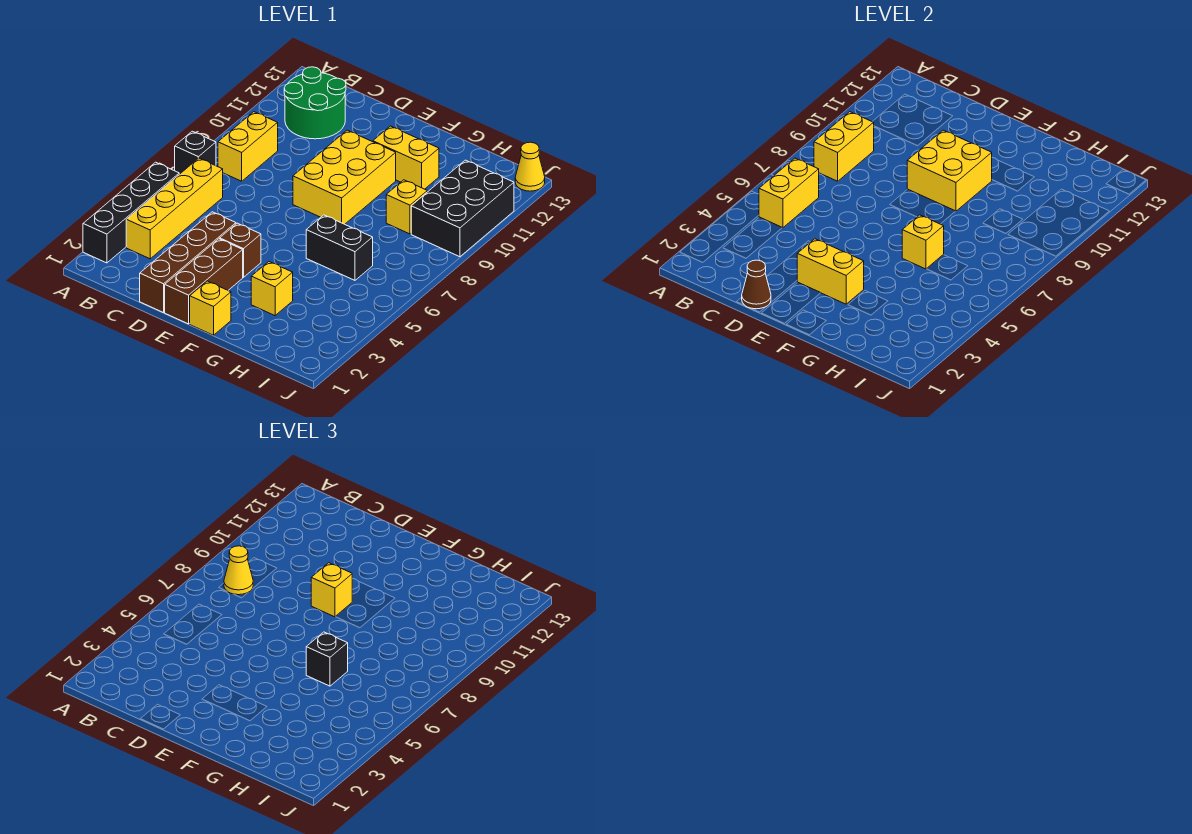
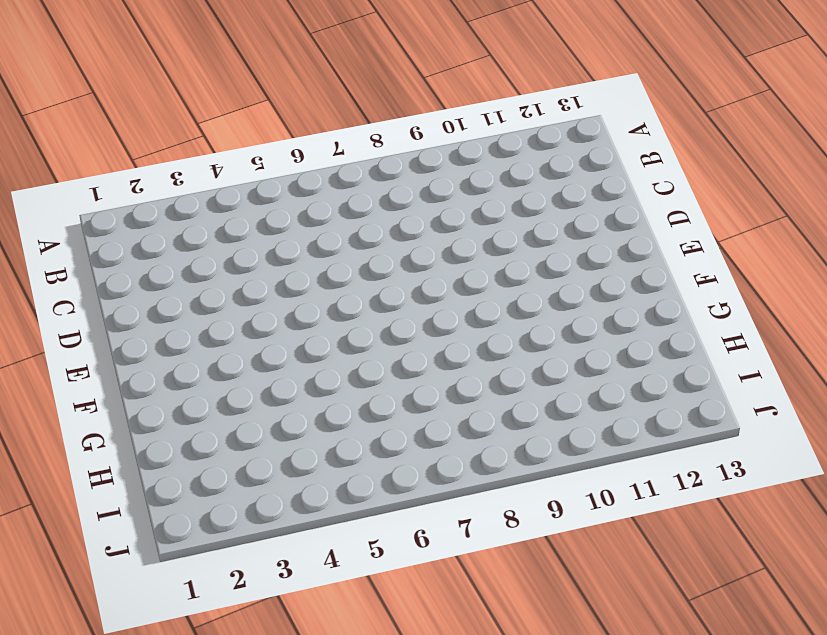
none -> black brick A2:A5 level 1
none -> black brick A7 level 1
none -> yellow brick B3:B6 level 1

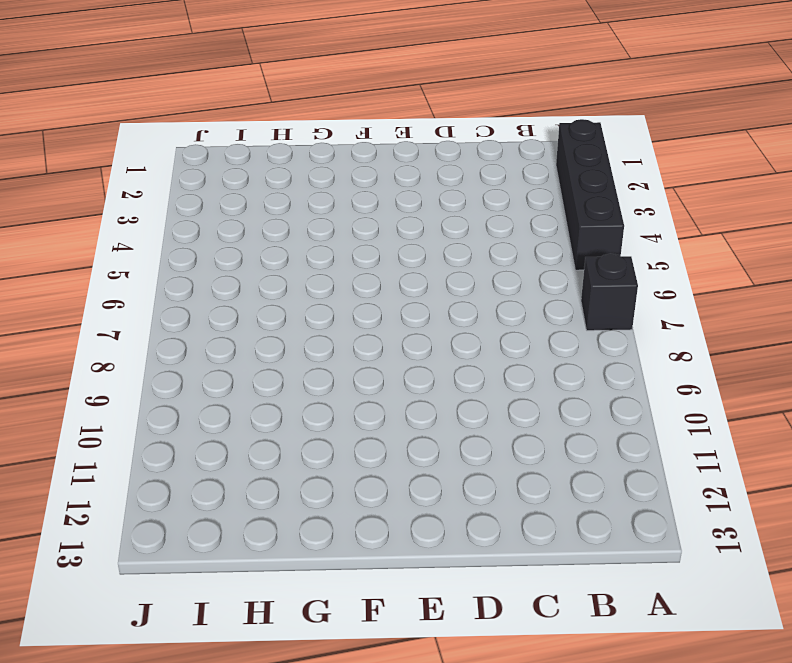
none -> yellow brick B3:B6 level 1
none -> yellow brick B8:B9 level 1
none -> green round brick B11:C12 level 1

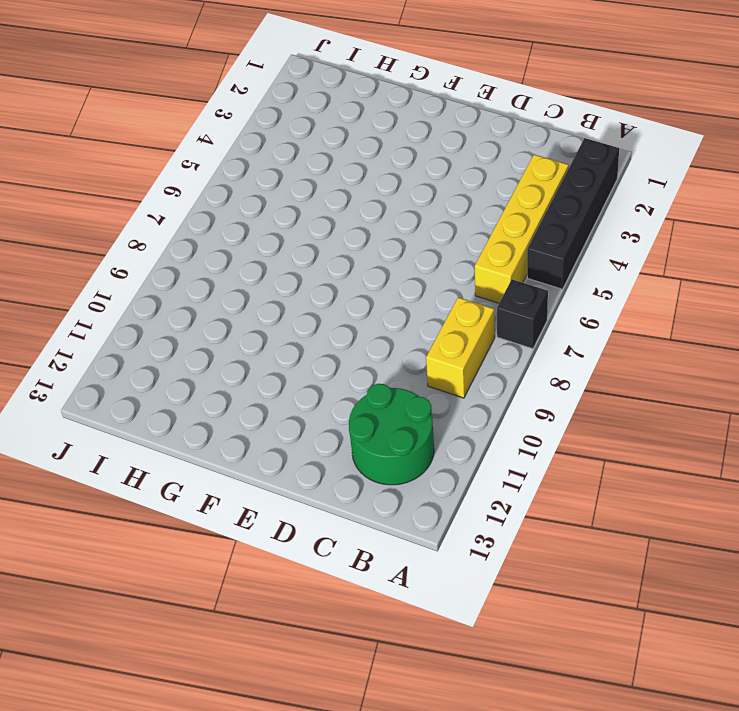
none -> brown brick D1:D4 level 1
none -> brown brick E1:E3 level 1
none -> brown brick E4 level 1

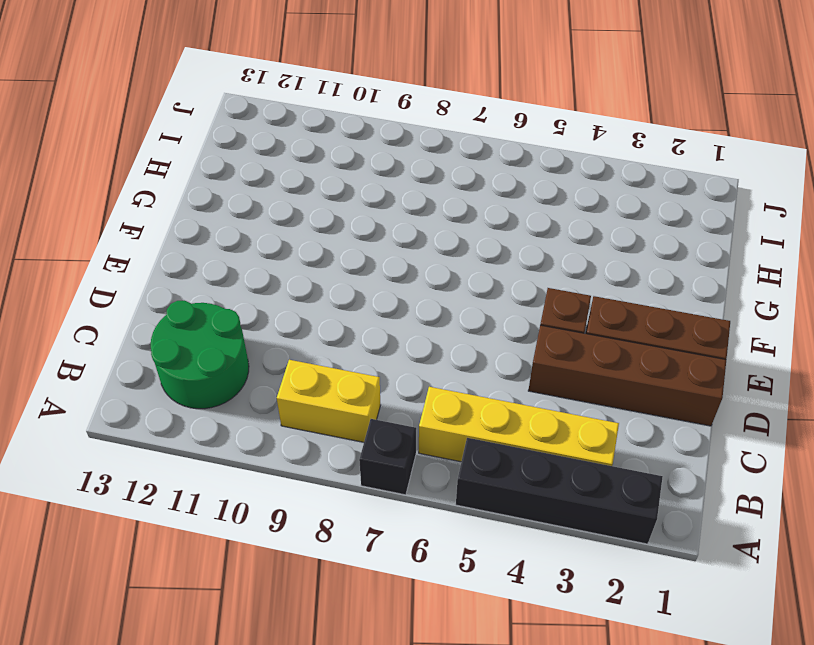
none -> yellow brick E8:F10 level 1
none -> yellow brick F1 level 1
none -> yellow brick F11:G11 level 1

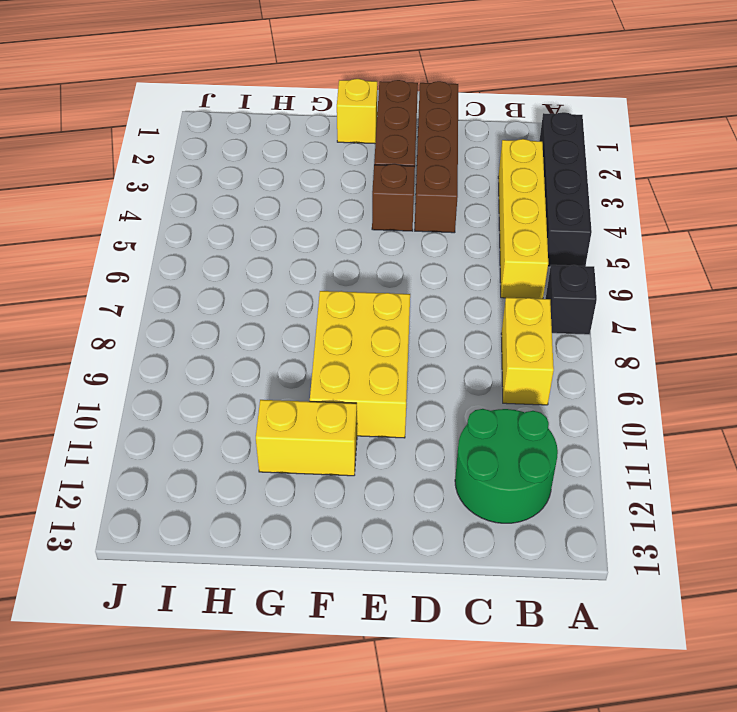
none -> yellow brick G3 level 1
none -> black brick G6:H6 level 1
none -> yellow brick H9 level 1

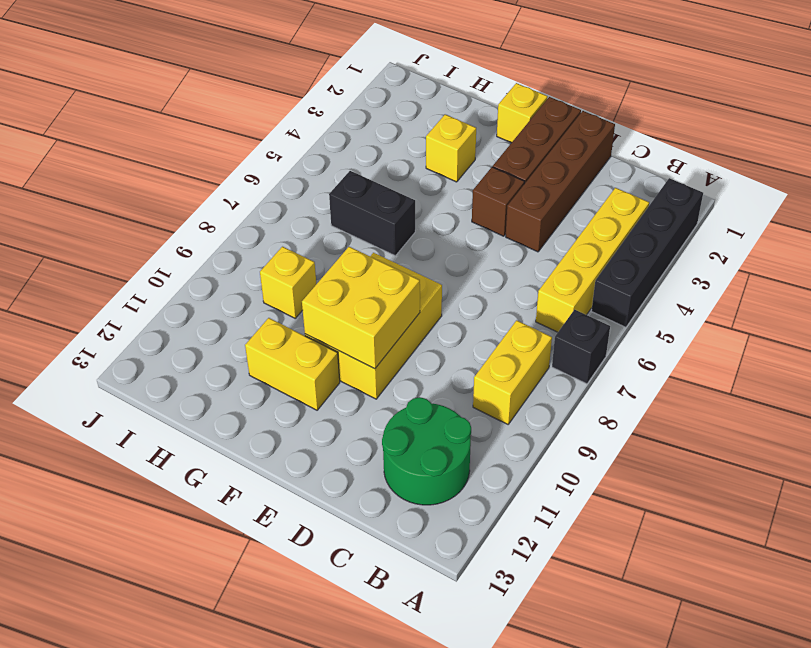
none -> black brick I9:J11 level 1
none -> yellow cone J13 level 1
none -> yellow brick B5:B6 level 2

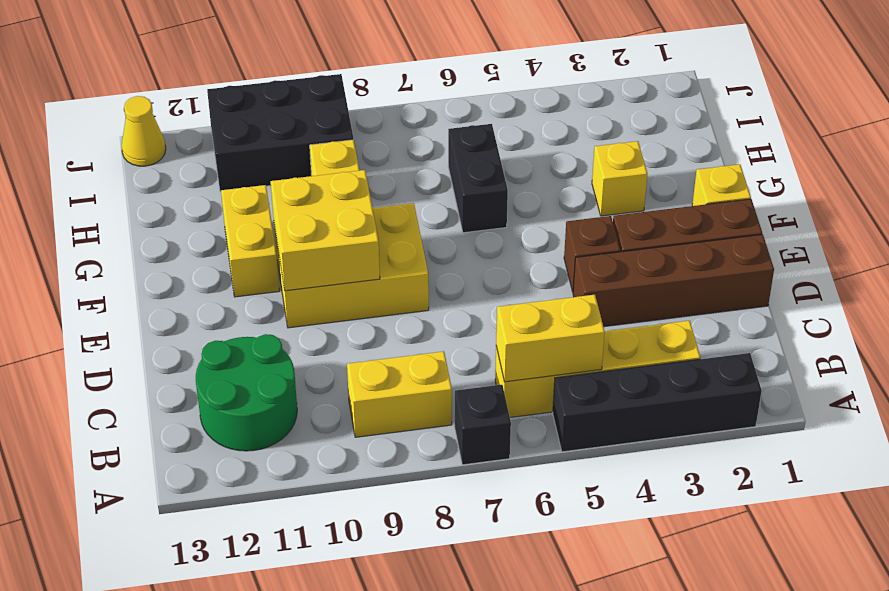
none -> yellow brick B8:B9 level 2
none -> brown cone D1 level 2
none -> yellow brick E3:F3 level 2

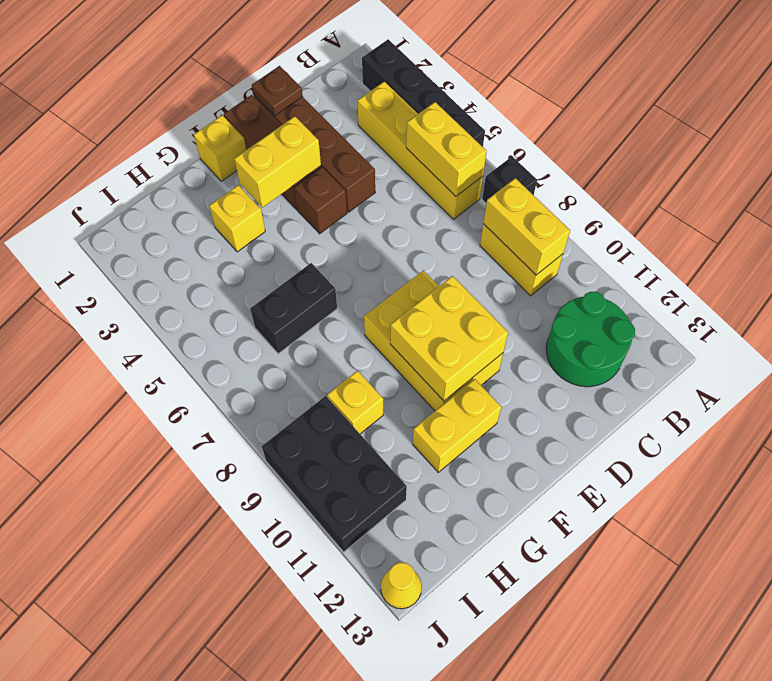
brown plate D1 level 2 -> brown cone D1 level 2
none -> yellow brick G6 level 2
none -> yellow cone B8 level 3
none -> yellow brick E9 level 3

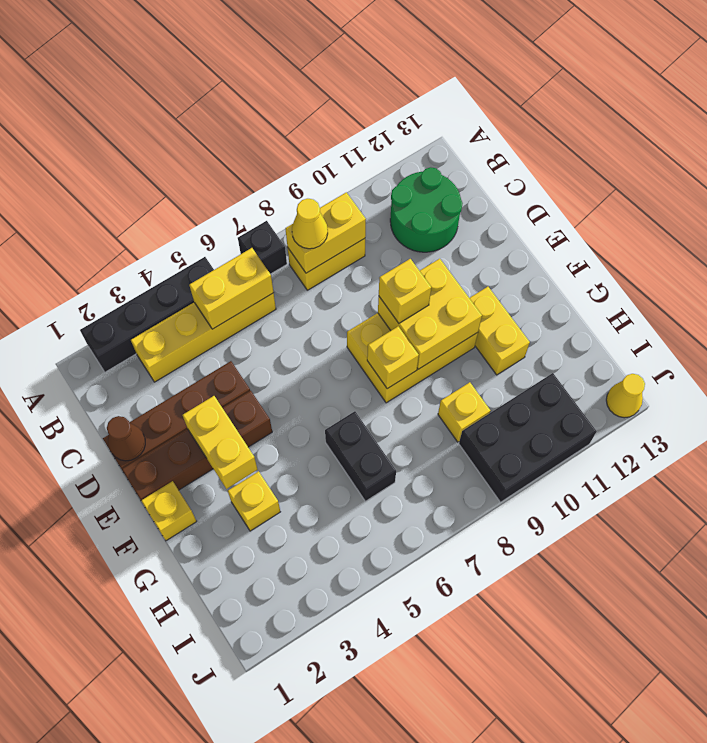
yellow brick F8 level 2 -> yellow brick G6 level 2
none -> black brick G6 level 3

